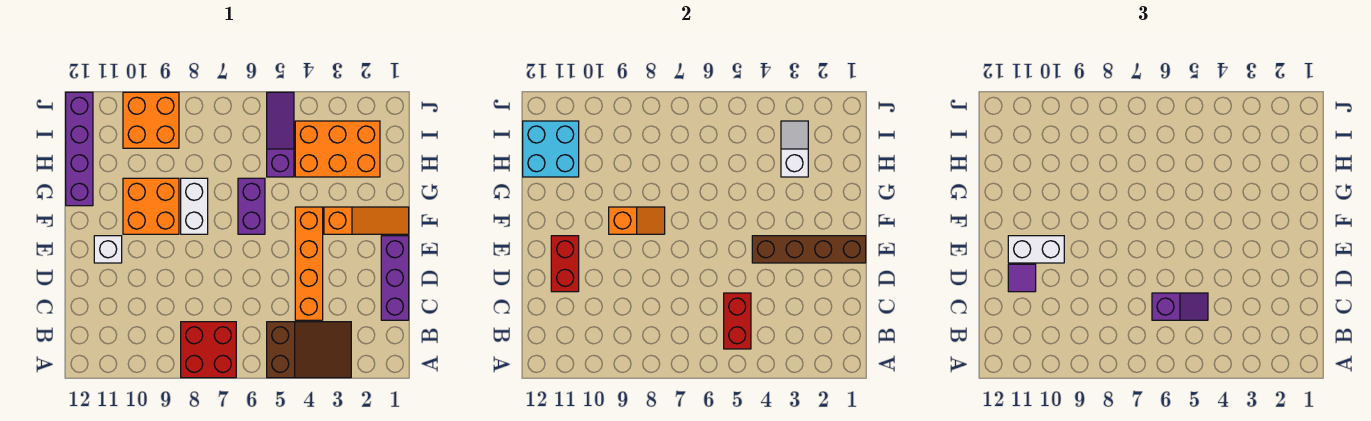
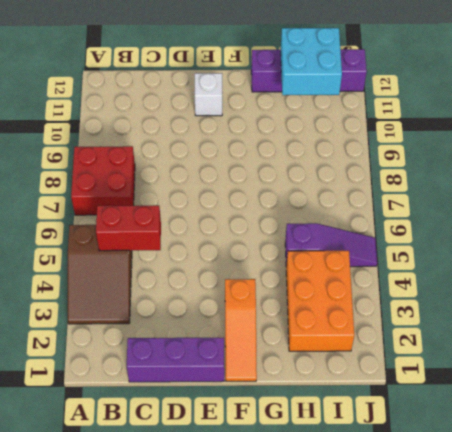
none -> orange brick C4:F4 level 1
none -> purple brick F6:G6 level 1
none -> white brick F8:G8 level 1

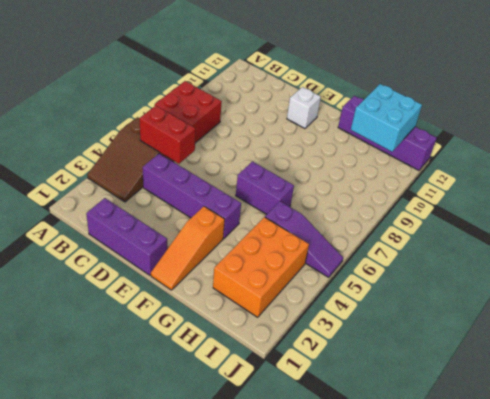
purple brick C4:F4 level 1 -> orange brick C4:F4 level 1
none -> white brick F8:G8 level 1
none -> orange brick F9:G10 level 1
none -> orange brick I9:J10 level 1

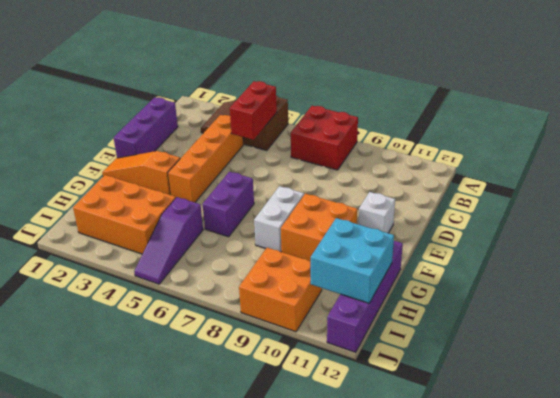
none -> red brick D11:E11 level 2
none -> brown brick E1:E4 level 2
none -> orange slope F8:F9 level 2 top 9

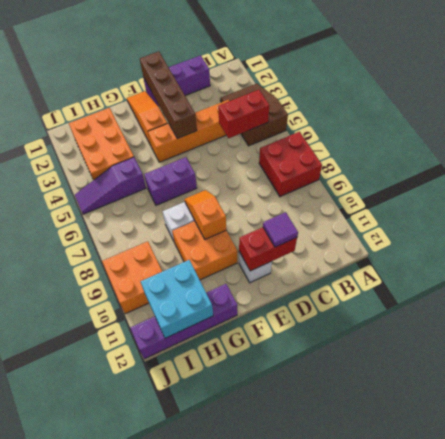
none -> white slope H3:I3 level 2 top H
none -> purple slope C5:C6 level 3 top 6
none -> white brick E10:E11 level 3

